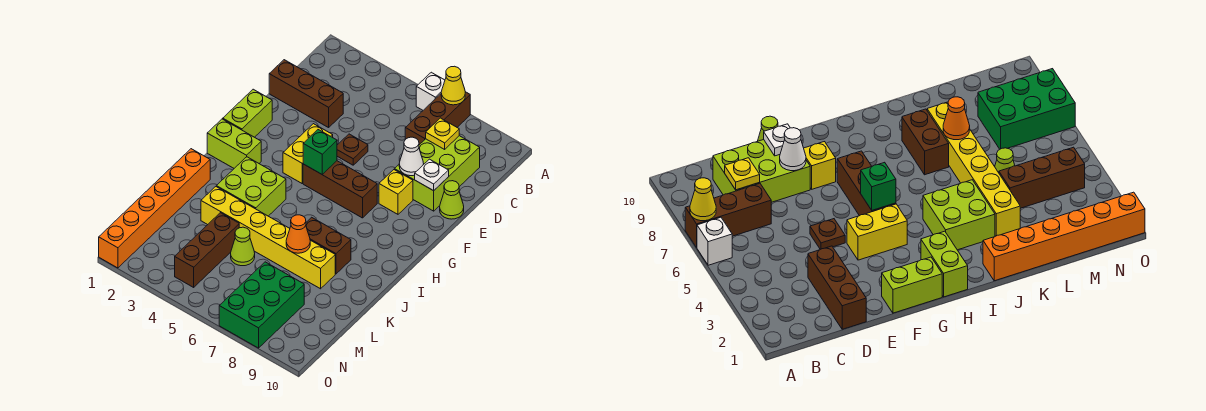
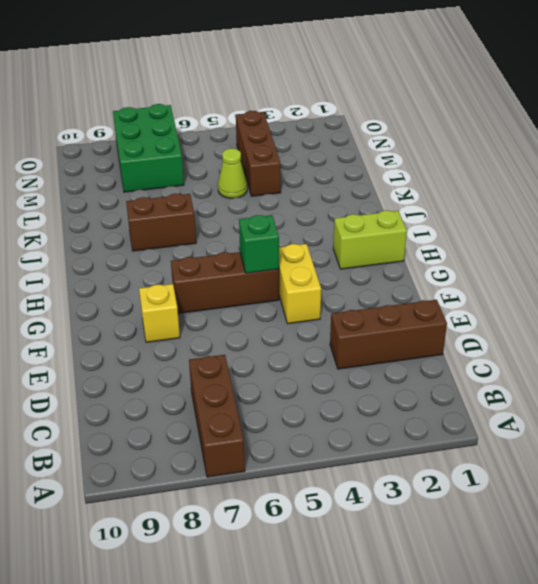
none -> white brick A6 level 1
none -> lime brick C8:E9 level 1
none -> brown plate E5 level 1

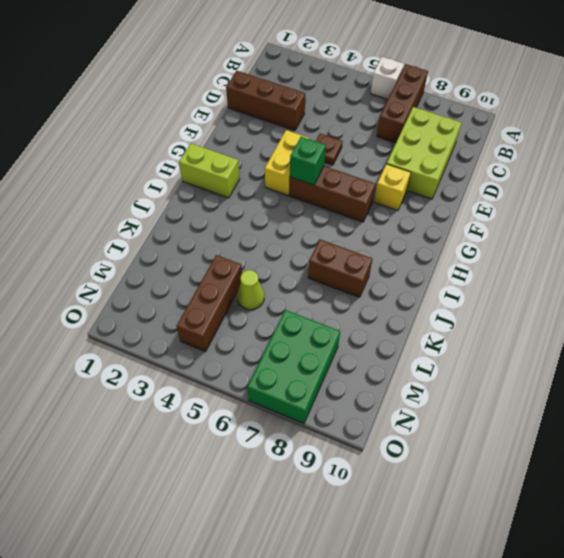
none -> lime cone E10 level 1
none -> lime brick F1:G1 level 1
none -> lime brick I3:J4 level 1

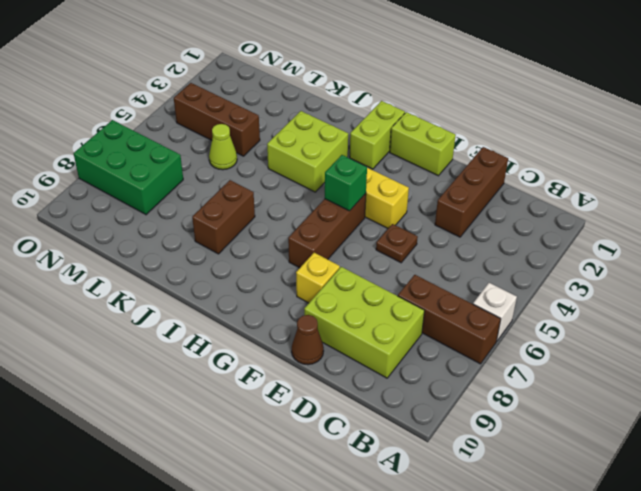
brown cone E10 level 1 -> lime cone E10 level 1
none -> orange brick J1:O1 level 1
none -> yellow brick K3:K8 level 1
none -> yellow cone A7 level 2

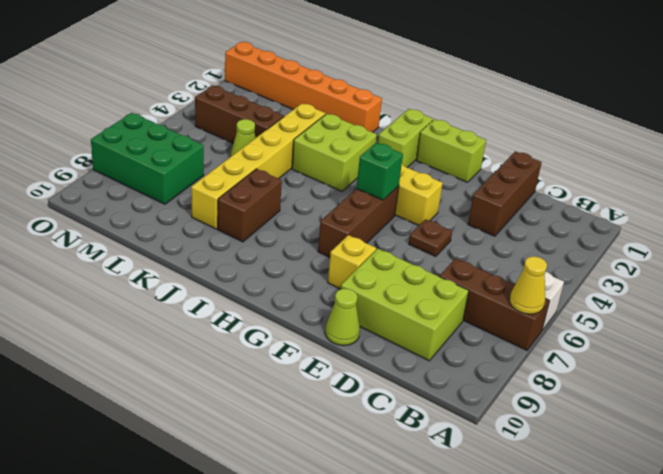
none -> yellow plate C8 level 2
none -> white cone E8 level 2
none -> white plate E9 level 2

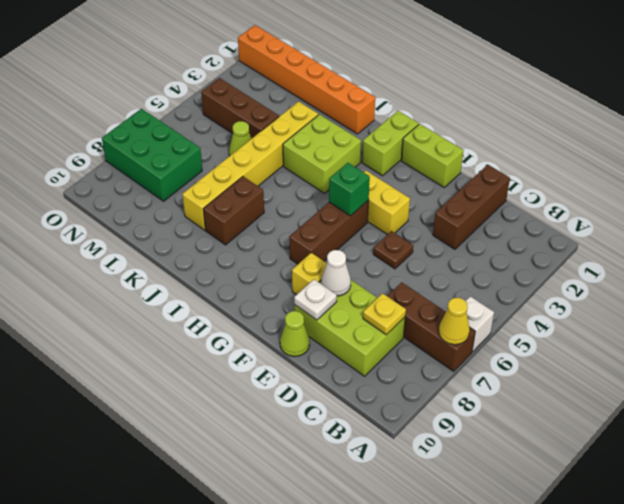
none -> orange cone K7 level 2

